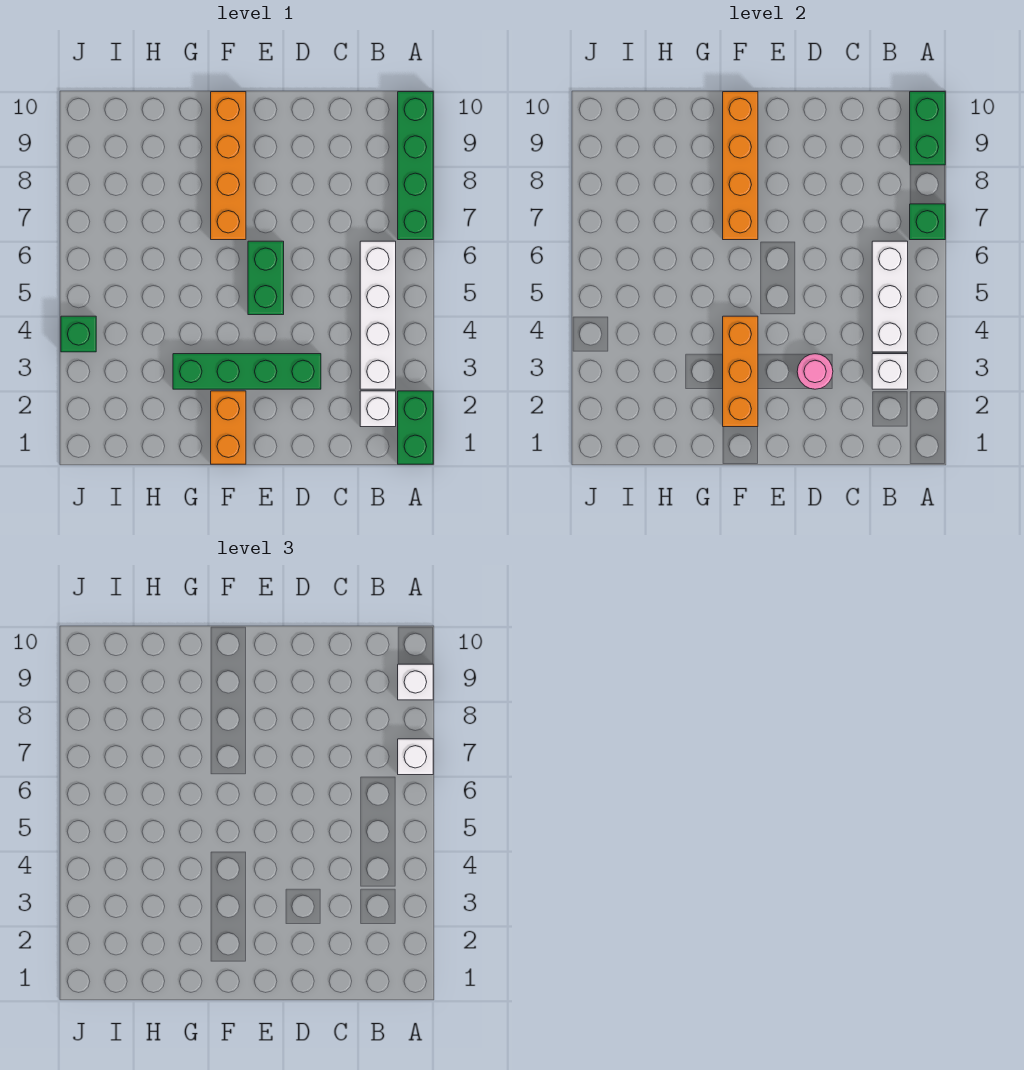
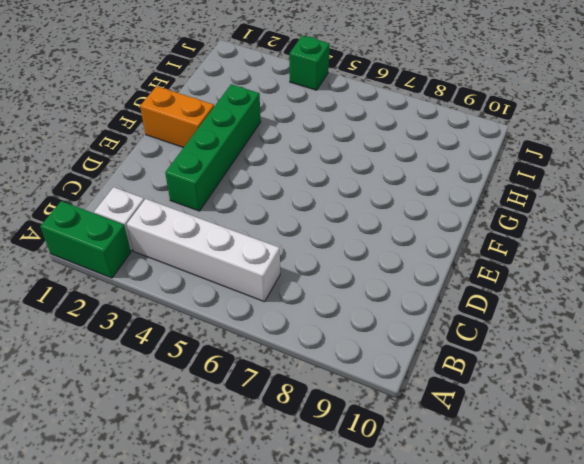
none -> green brick A7:A10 level 1
none -> green brick E5:E6 level 1
none -> orange brick F7:F10 level 1

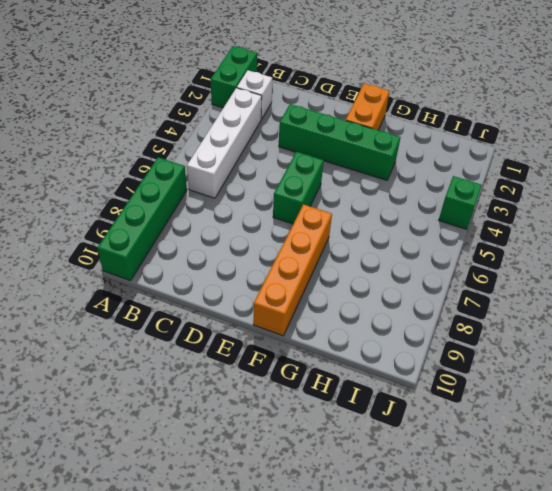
none -> green brick A7 level 2
none -> green brick A9:A10 level 2
none -> white brick B3 level 2

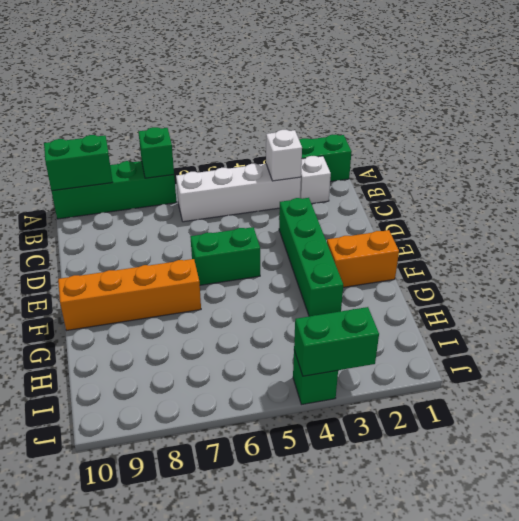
green brick J3:J4 level 2 -> none
none -> white brick B4:B6 level 2
none -> pink round brick D3 level 2
none -> orange brick F2:F4 level 2

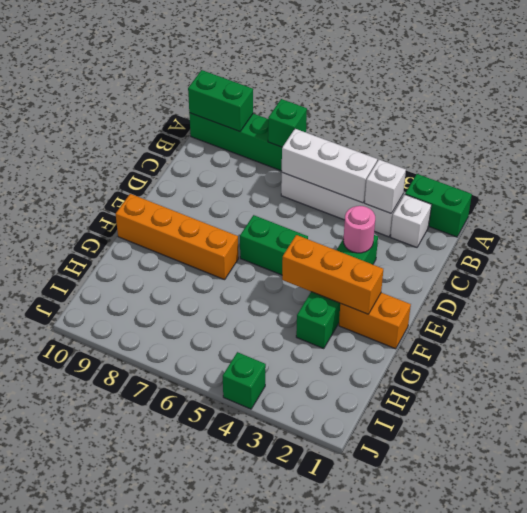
none -> orange brick F7:F10 level 2
none -> white brick A7 level 3
none -> white brick A9 level 3

